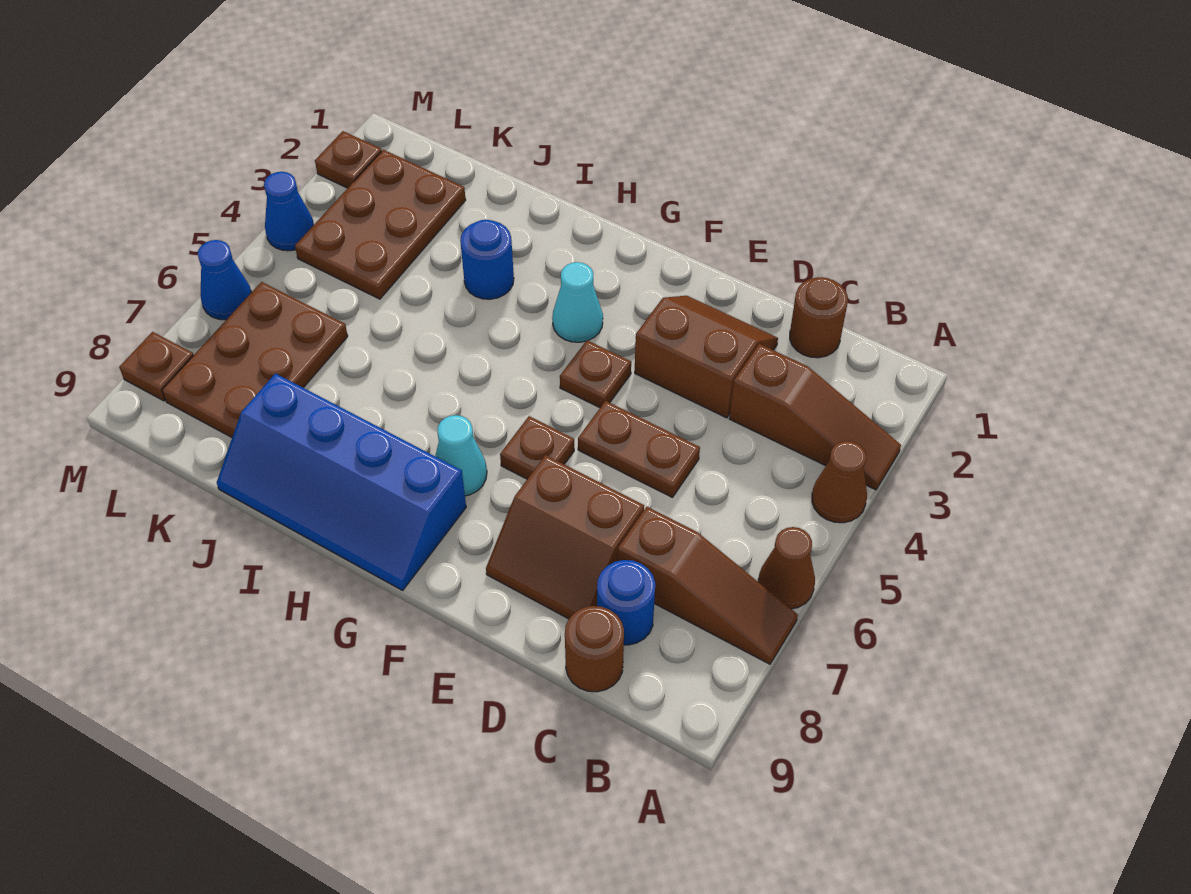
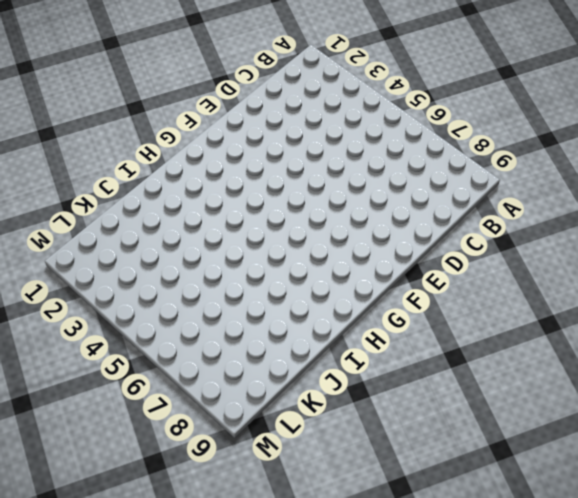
none -> brown slope A3:C3 level 1 top C
none -> brown cone A4 level 1
none -> brown cone A6 level 1

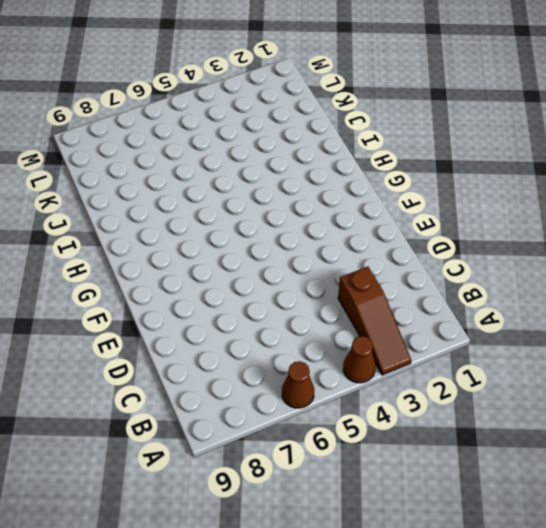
none -> brown slope A7:C7 level 1 top C
none -> brown round brick C1 level 1
none -> blue round brick C8 level 1

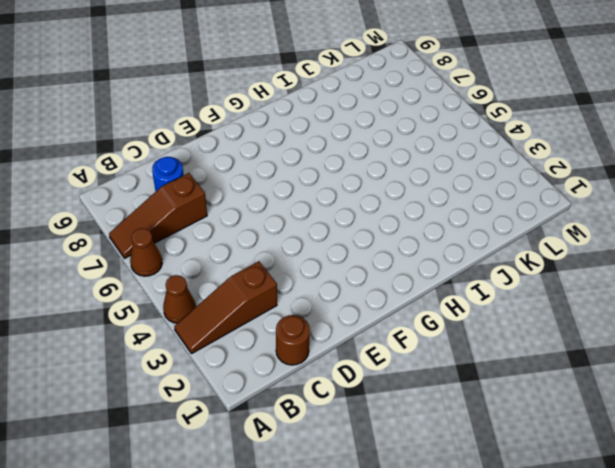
none -> brown round brick C9 level 1
none -> brown slope D2:E3 level 1 top 3
none -> brown plate D5:E5 level 1

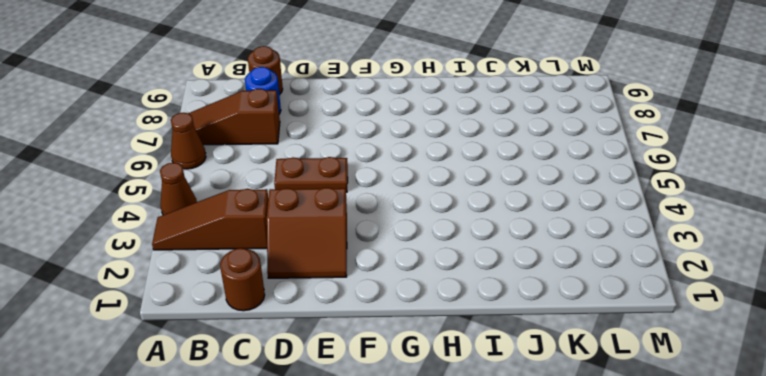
none -> brown slope D7:E8 level 1 top 7
none -> brown plate F4 level 1
none -> brown plate F6 level 1

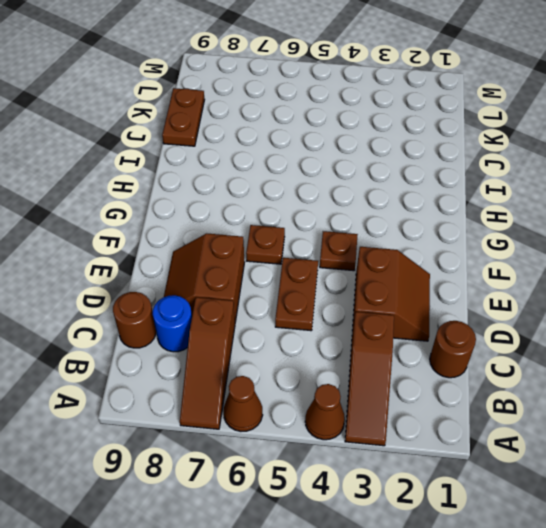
brown plate J9:K9 level 1 -> blue slope G8:J9 level 1 top 8
none -> cyan cone G3 level 1
none -> cyan cone G7 level 1
none -> blue round brick I3 level 1

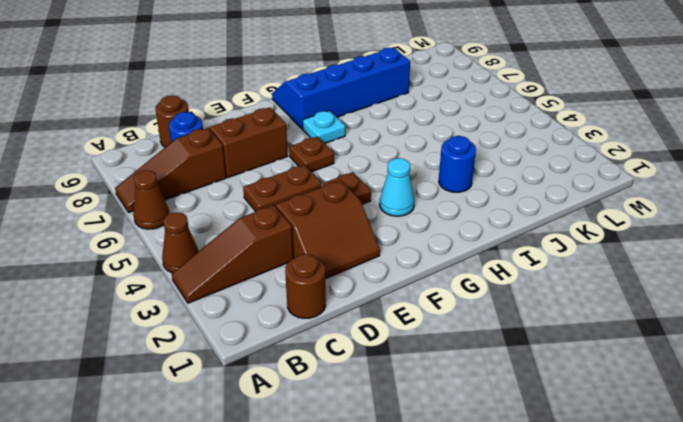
cyan plate G7 level 1 -> cyan cone G7 level 1
none -> brown plate K2:L4 level 1
none -> brown plate K6:L8 level 1
none -> brown plate M2 level 1

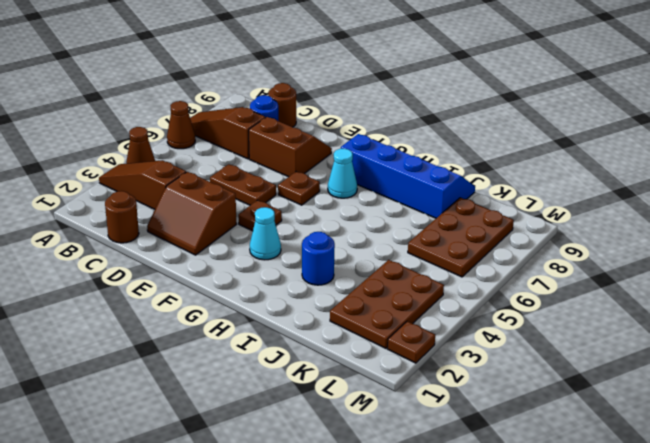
none -> blue cone M4 level 1
none -> blue cone M6 level 1
none -> brown plate M8 level 1

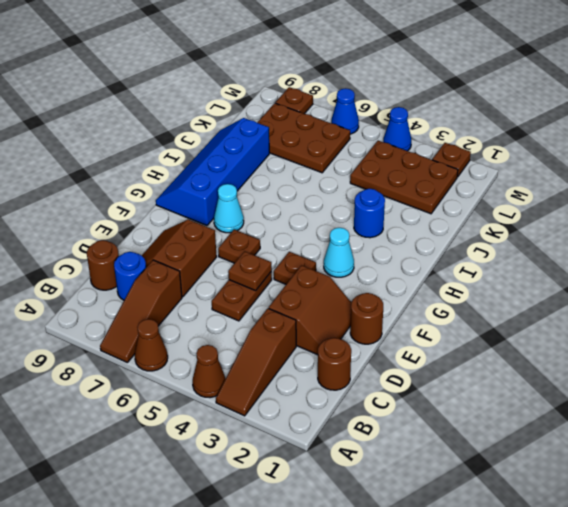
brown round brick E1 level 1 -> none
brown plate E5 level 2 -> none

